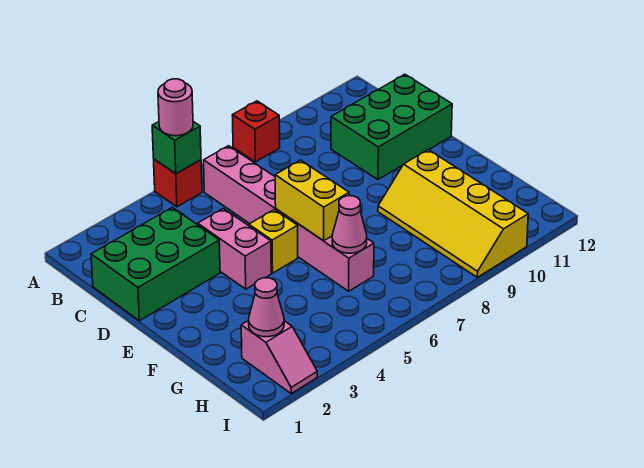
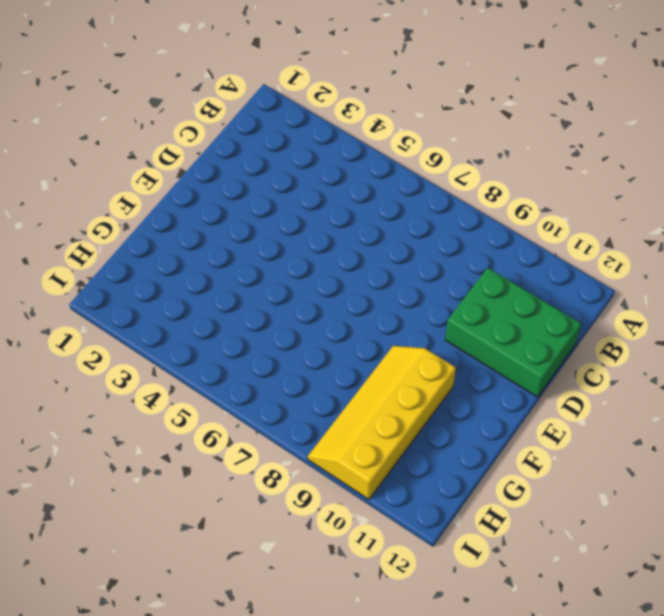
none -> red brick A5 level 1
none -> red brick A8 level 1
none -> pink brick B6:G6 level 1

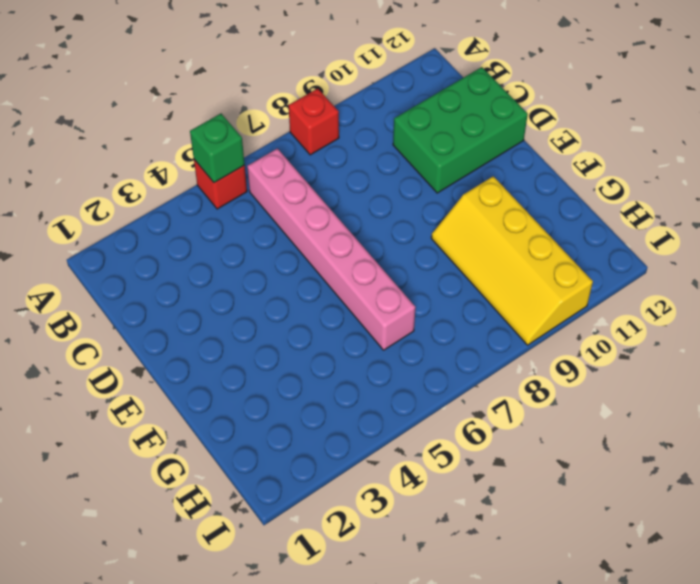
none -> green brick C1:D3 level 1
none -> pink brick D4:E4 level 1
none -> yellow brick E5 level 1

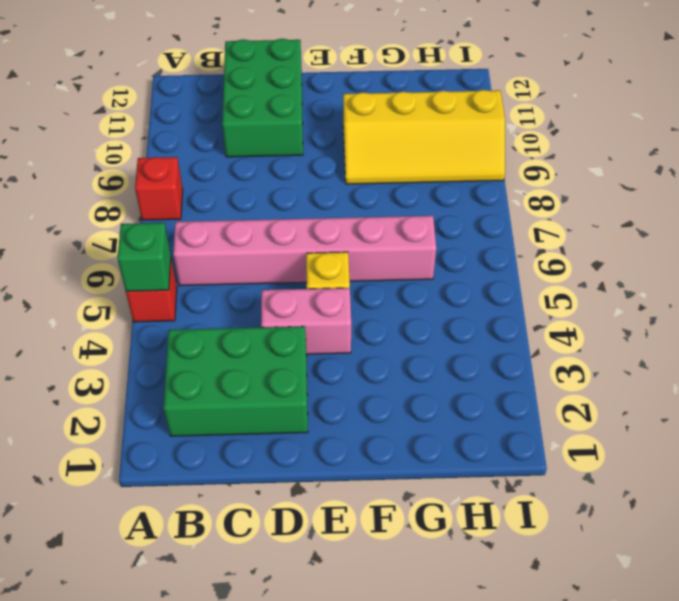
green brick B2:D3 level 1 -> green brick C1:D3 level 1
none -> pink slope H2:I2 level 1 top H
none -> yellow brick E6:F6 level 2
none -> pink cone G6 level 2

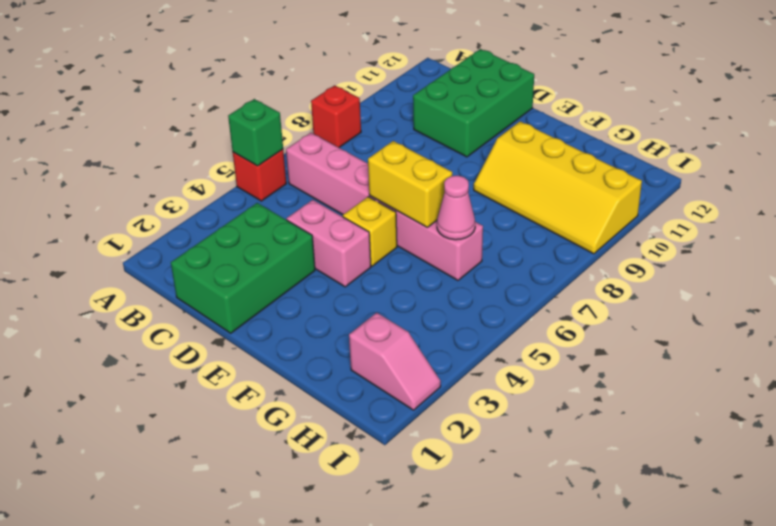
none -> pink cone H2 level 2
none -> pink round brick A5 level 3

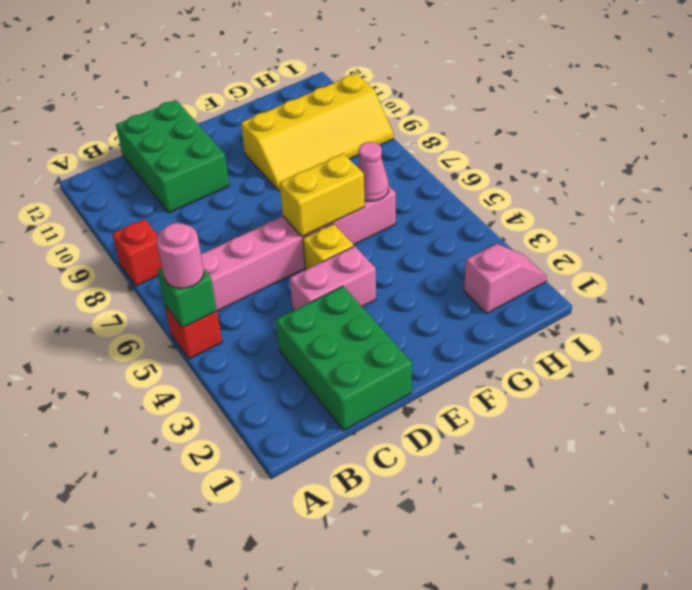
none -> pink cone H2 level 2

